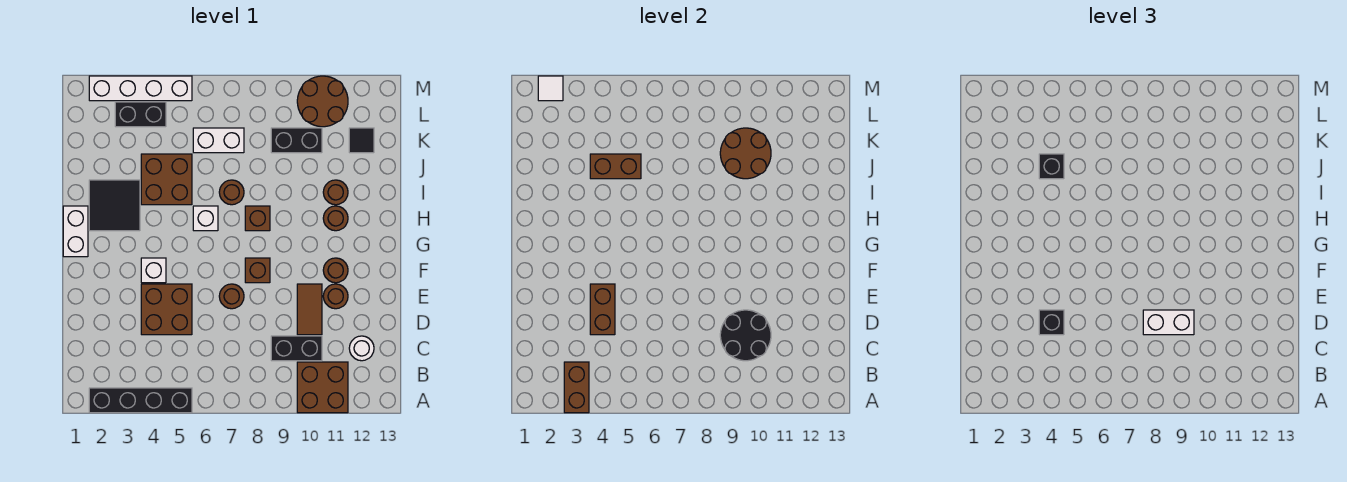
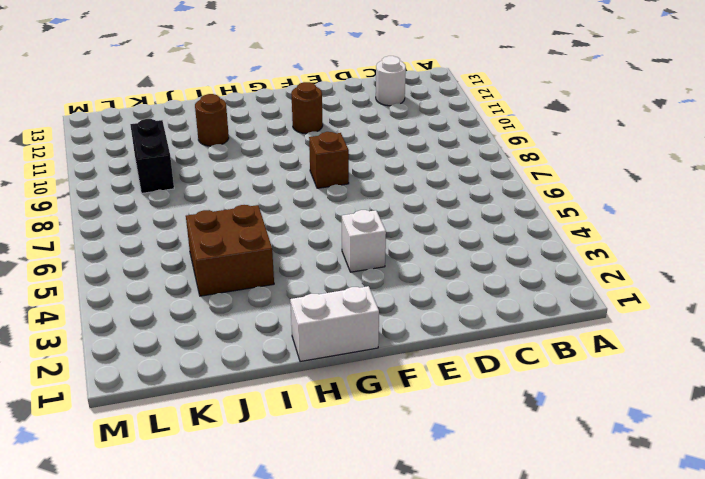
none -> black brick A2:A5 level 1
none -> brown brick A10:B11 level 1
none -> black brick C9:C10 level 1
none -> brown brick D4:E5 level 1

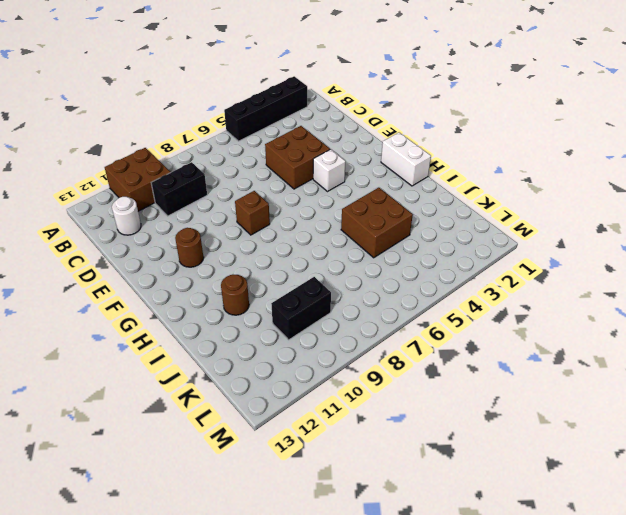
none -> brown tile D10:E10 level 1
none -> brown round brick E7 level 1
none -> brown round brick E11 level 1
none -> black tile H2:I3 level 1

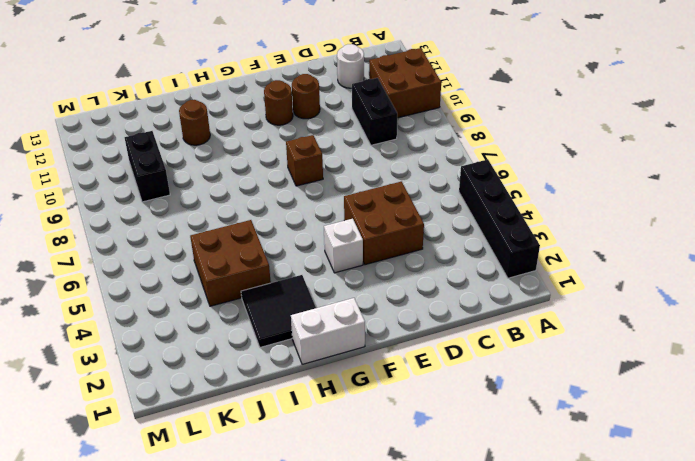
none -> brown tile D10:E10 level 1
none -> brown round brick E7 level 1
none -> white brick H6 level 1
none -> brown brick H8 level 1

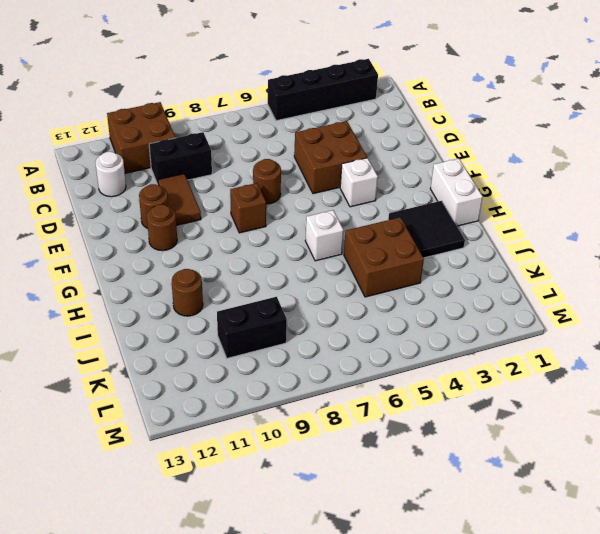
none -> brown brick H8 level 1
none -> brown round brick H11 level 1
none -> brown round brick I7 level 1
none -> white brick K6:K7 level 1

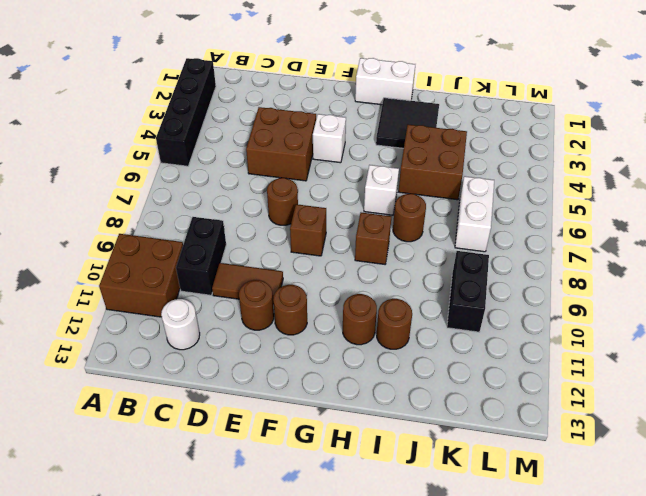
none -> black tile K12 level 1
none -> black brick L3:L4 level 1
none -> brown round brick L10:M11 level 1
none -> white brick M2:M5 level 1

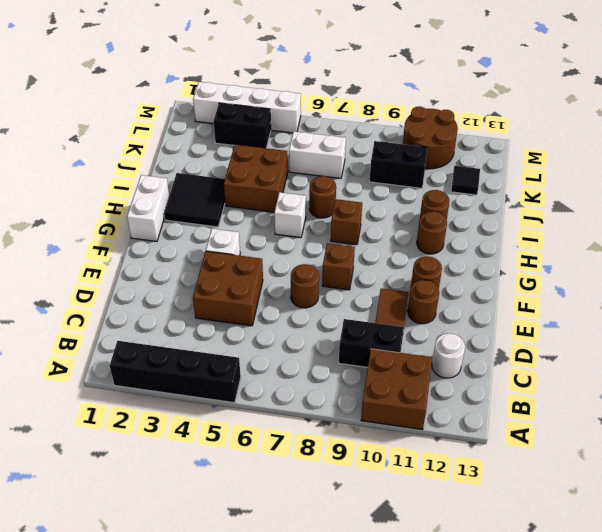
none -> brown brick A3:B3 level 2
none -> black round brick C9:D10 level 2
none -> brown brick D4:E4 level 2
none -> brown brick J4:J5 level 2

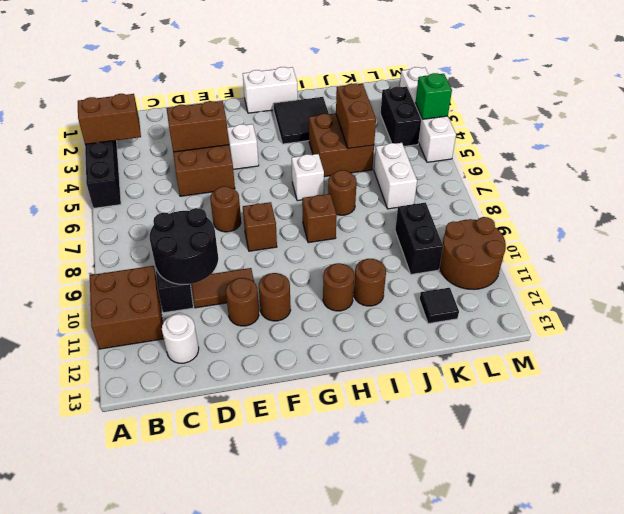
green brick M4 level 2 -> none
none -> brown round brick J9:K10 level 2
none -> white tile M2 level 2
none -> black brick D4 level 3
none -> white brick D8:D9 level 3

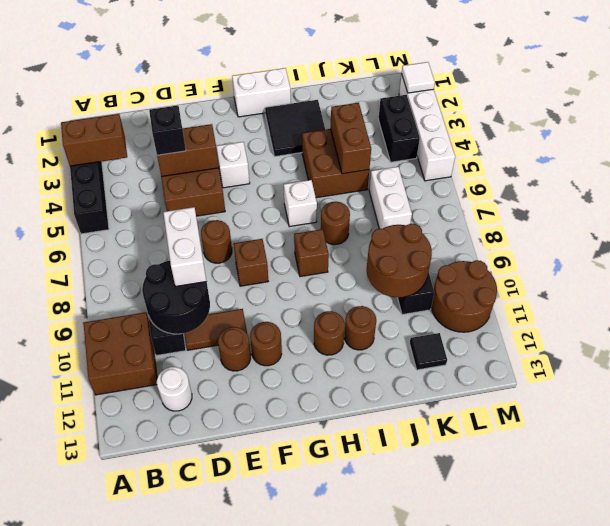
none -> black brick J4 level 3

